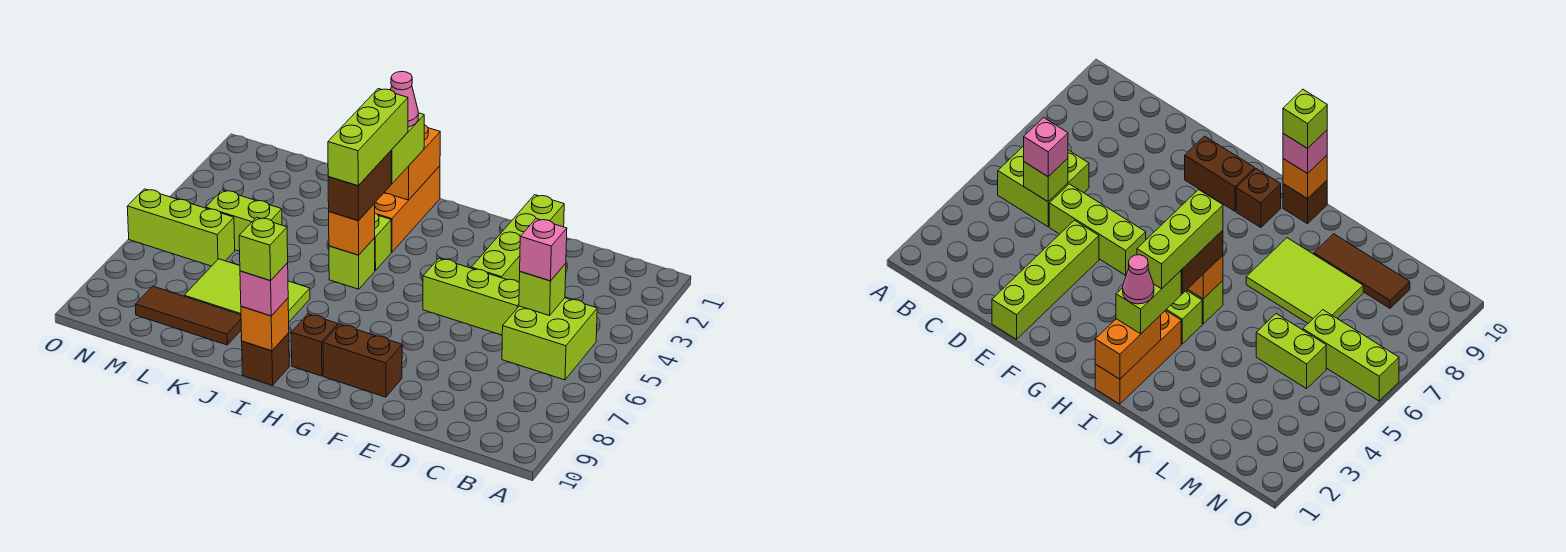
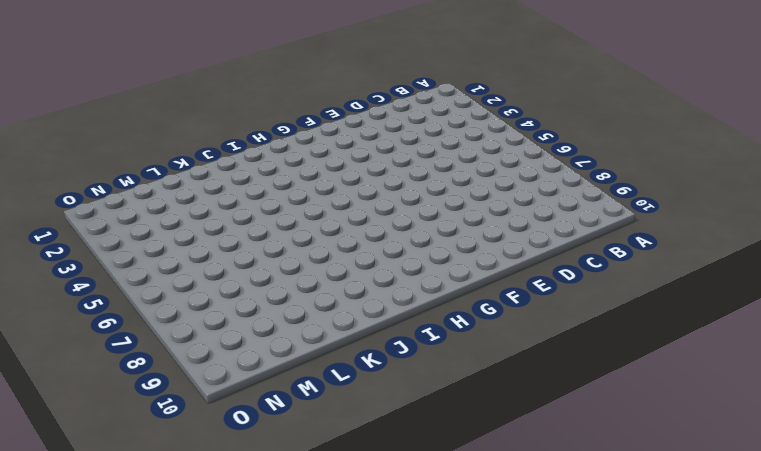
none -> lime brick B5:C6 level 1
none -> lime brick D5:F5 level 1
none -> lime brick E1:E4 level 1

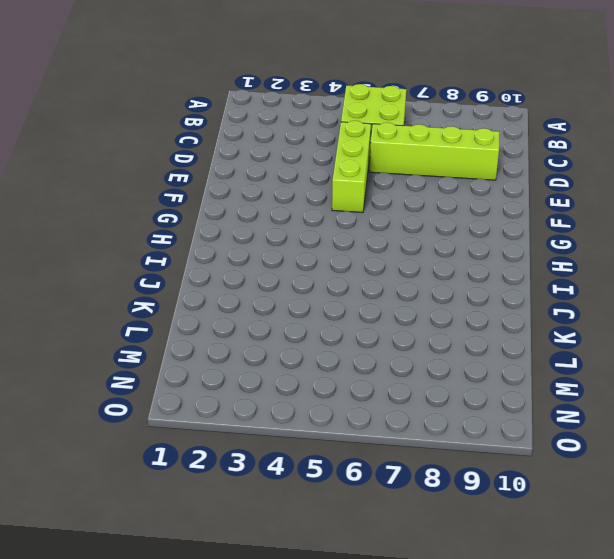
lime brick D6:D9 level 1 -> lime brick E1:E4 level 1
none -> brown brick F9:G9 level 1
none -> brown brick H9 level 1
none -> orange brick I1:I3 level 1

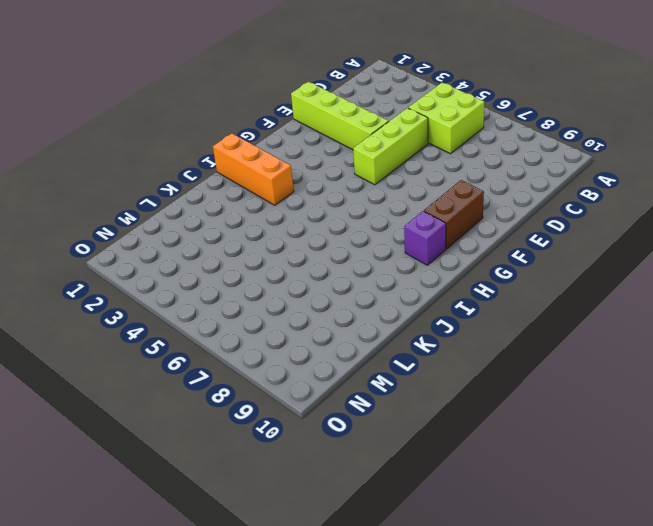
purple brick H9 level 1 -> brown brick H9 level 1
none -> lime brick I4 level 1
none -> lime brick I5 level 1
none -> brown brick I10 level 1

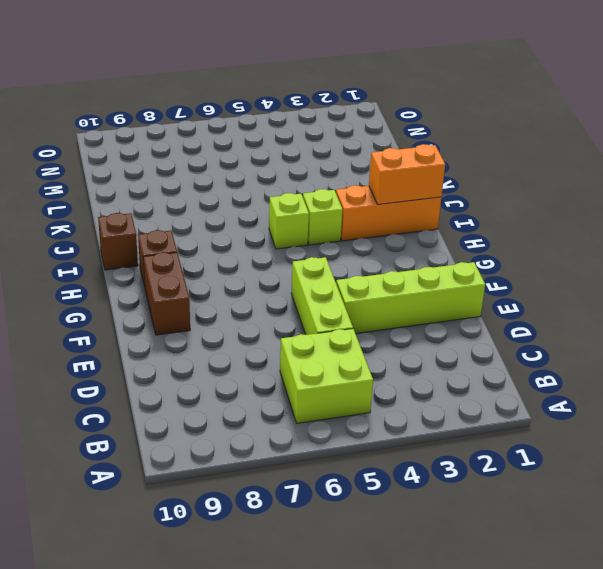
none -> lime tile J7:L8 level 1
none -> brown tile K9:M9 level 1
none -> lime brick L5:M5 level 1

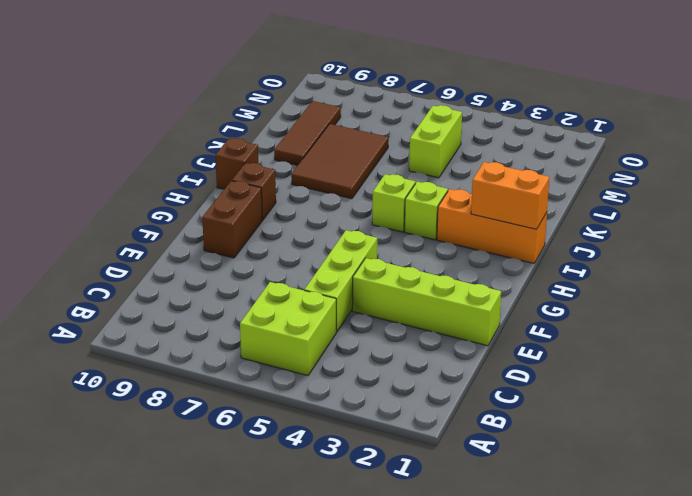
brown tile J7:L8 level 1 -> lime tile J7:L8 level 1
none -> lime brick M6:O6 level 1
none -> lime brick C5 level 2
none -> orange brick I5 level 2

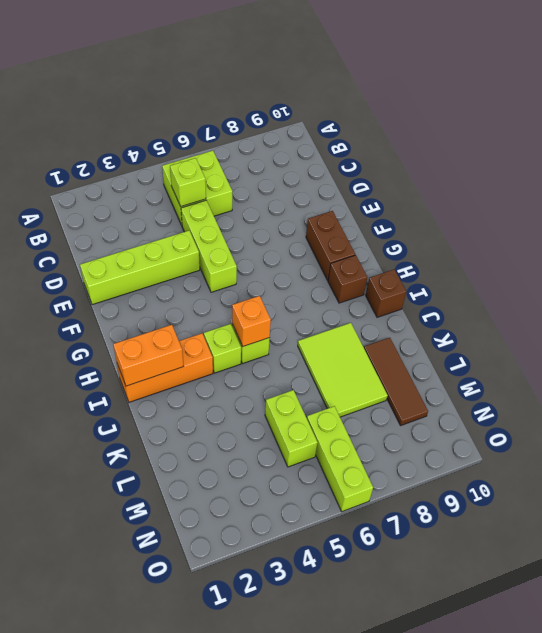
none -> orange brick I10 level 2
none -> pink brick C5 level 3
none -> lime brick I2:I3 level 3

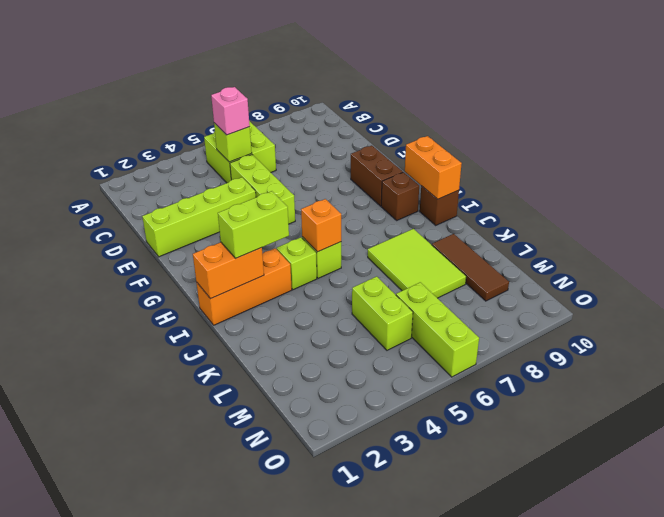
orange brick H10:I10 level 2 -> orange brick I10 level 2
none -> brown brick I4:I5 level 3
none -> pink brick I10 level 3
none -> pink cone I2 level 4

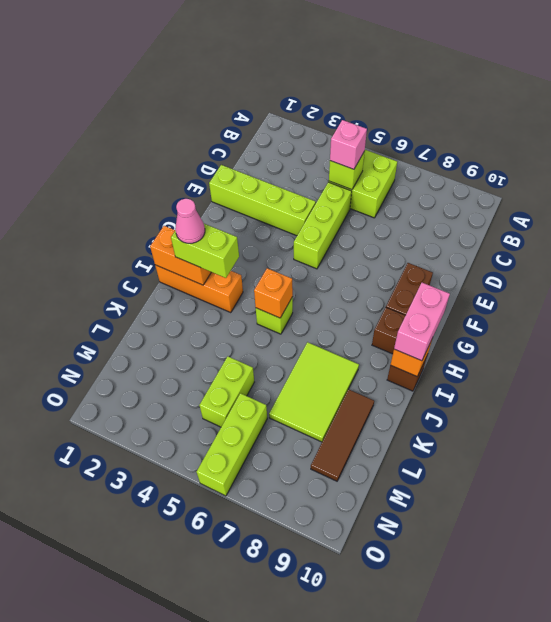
pink brick H10:I10 level 3 -> pink brick I10 level 3
none -> lime brick I4 level 1
none -> brown brick I4:I5 level 3
none -> lime brick I3:I5 level 4

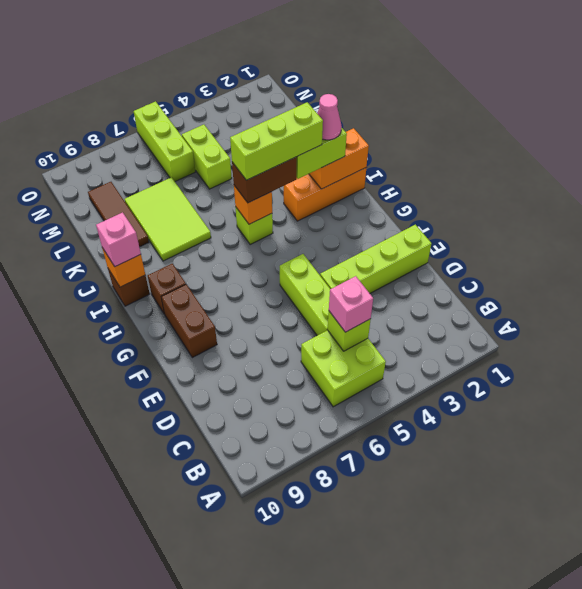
none -> lime brick I4 level 1
none -> lime brick I10 level 4

